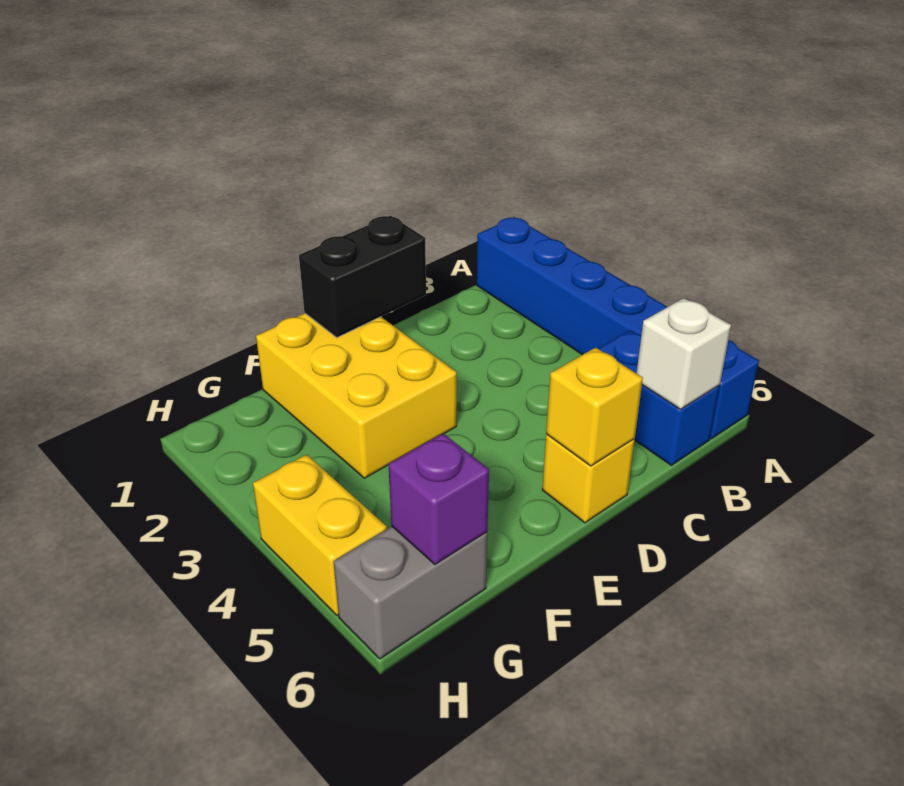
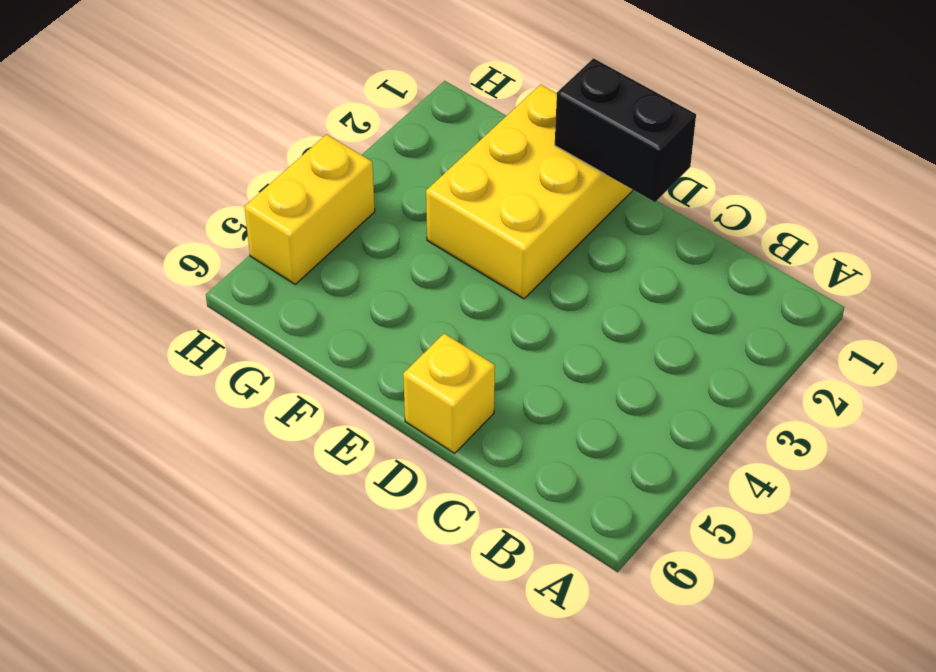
none -> blue brick A1:A6 level 1
none -> blue brick B5:B6 level 1

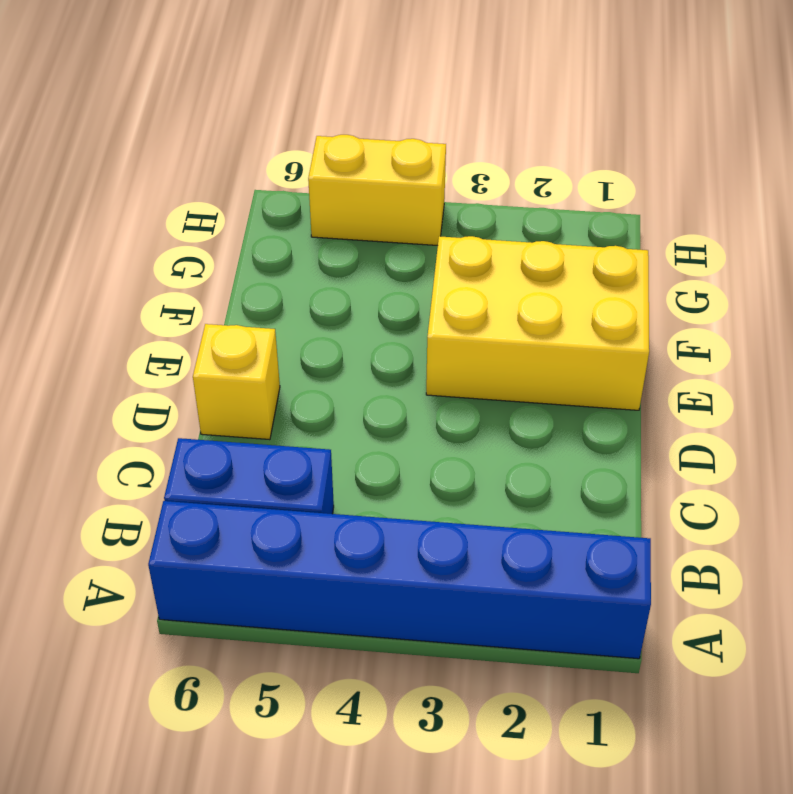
none -> grey brick G6:H6 level 1
none -> white brick B6 level 2

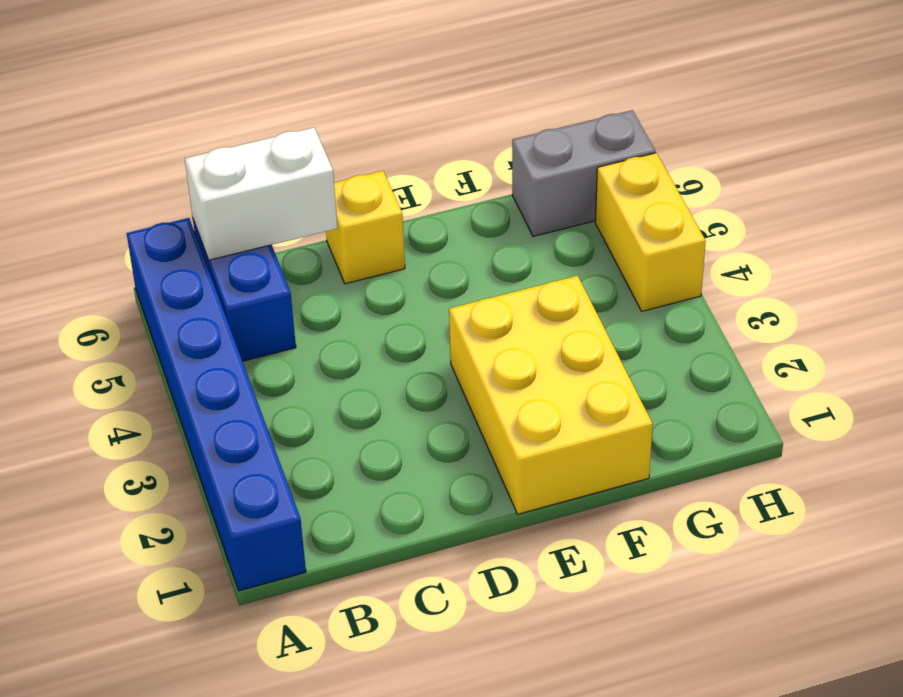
white brick B6:C6 level 2 -> white brick B6 level 2
none -> black brick D1:E1 level 2
none -> yellow brick D6 level 2

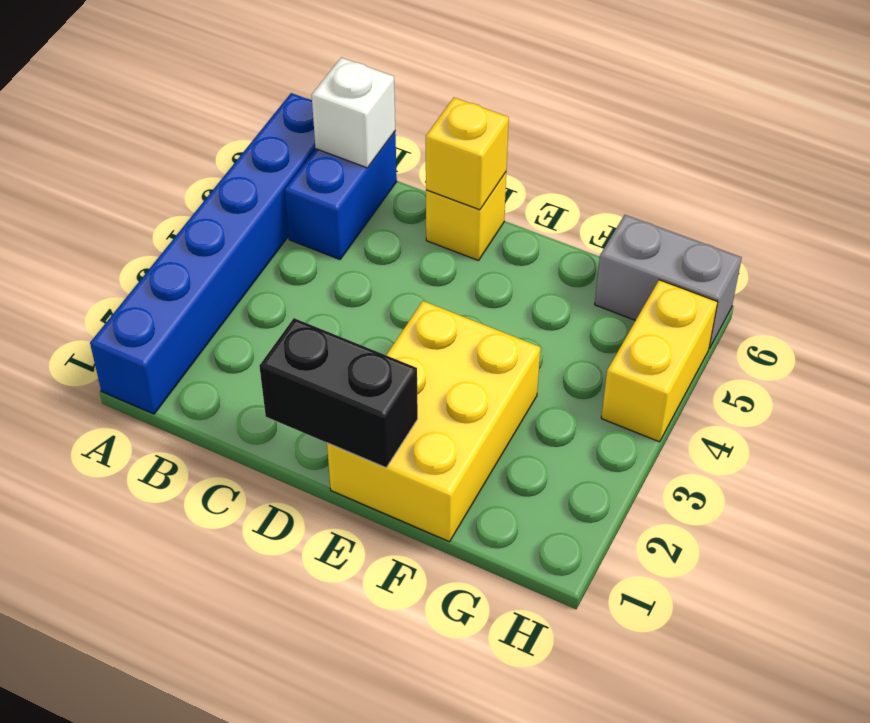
none -> purple brick G6 level 2

